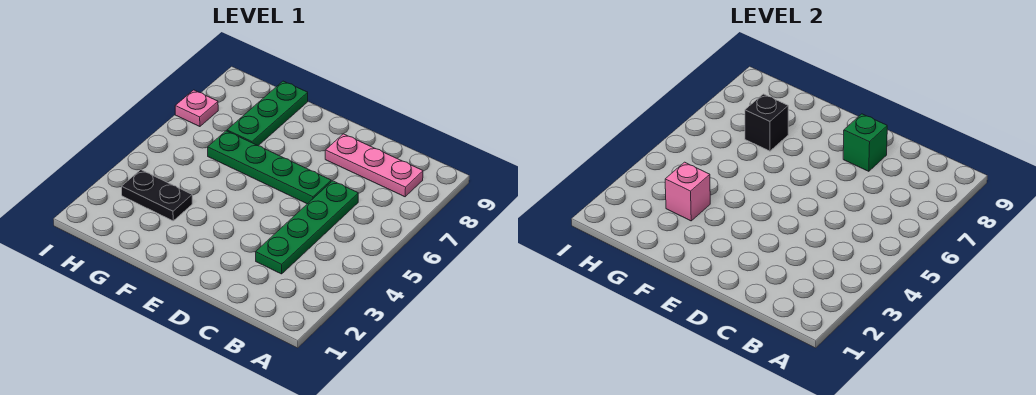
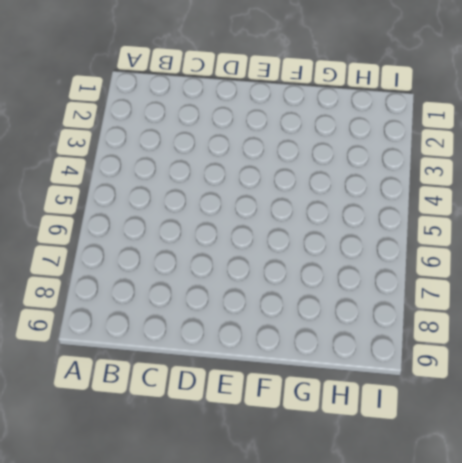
none -> pink plate B8:D8 level 1
none -> green plate C3:C6 level 1

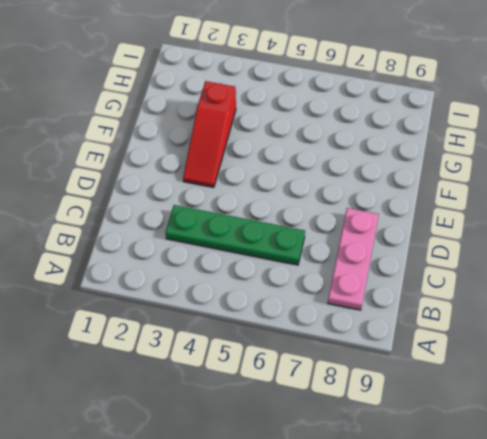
red slope E3:G3 level 1 top G -> black plate G3:H3 level 1
none -> green plate D6:G6 level 1
none -> green plate G7:G9 level 1

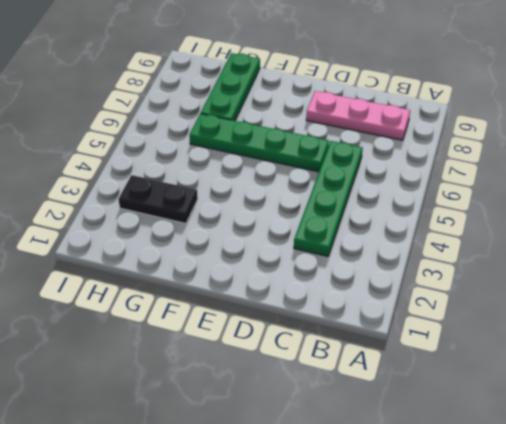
none -> pink plate I7 level 1
none -> green brick D8 level 2

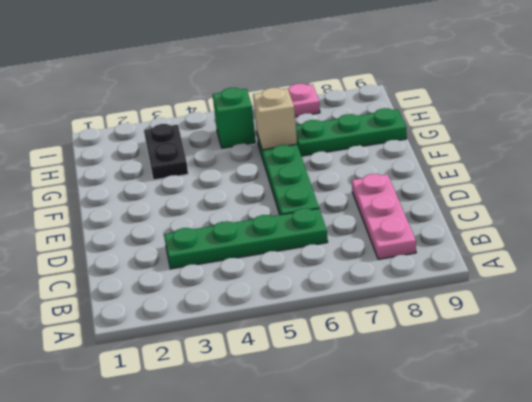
tan brick G6 level 2 -> none
green brick H5 level 1 -> green brick D8 level 2
none -> pink brick G3 level 2
none -> black brick G7 level 2

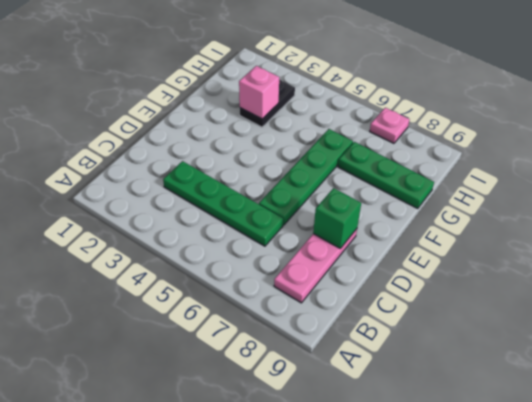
none -> black brick G7 level 2

